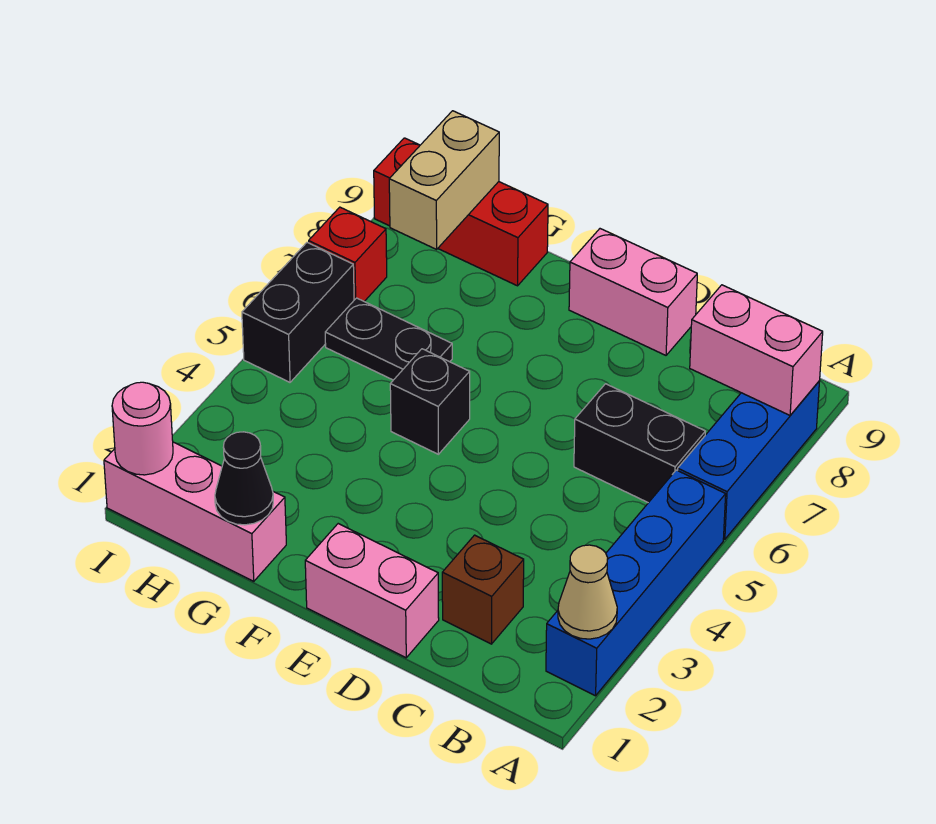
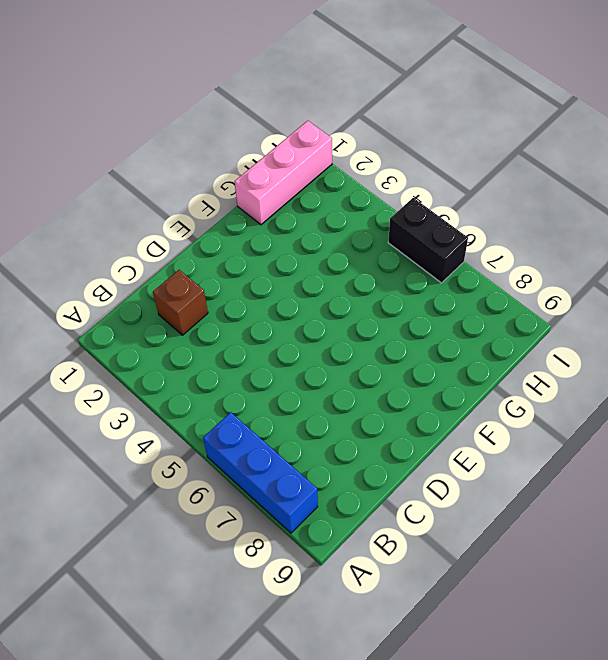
none -> blue brick A2:A5 level 1
none -> black brick B6:C6 level 1
none -> pink brick D1:E1 level 1

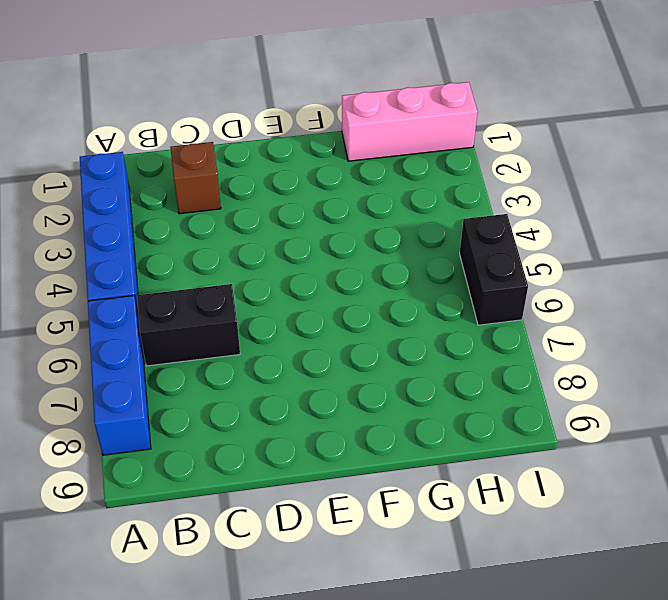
none -> pink brick D1:E1 level 1
none -> pink brick D9:E9 level 1
none -> black brick F5 level 1

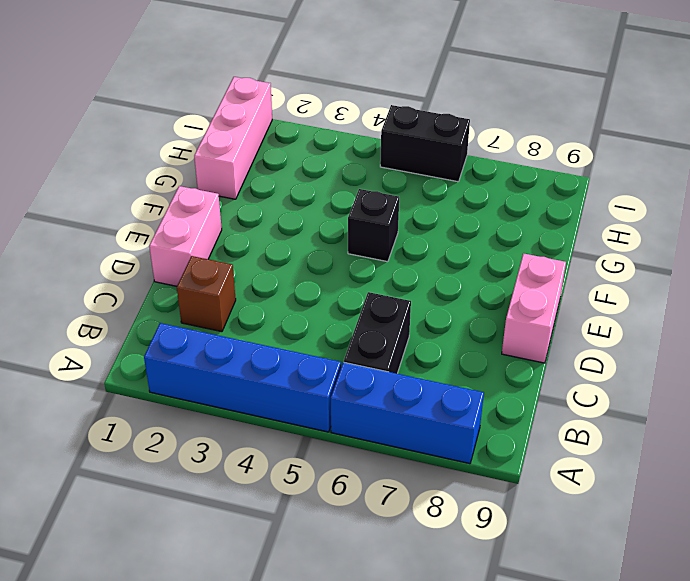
none -> black plate G6:H6 level 1
none -> red brick G9:I9 level 1
none -> red brick I7 level 1

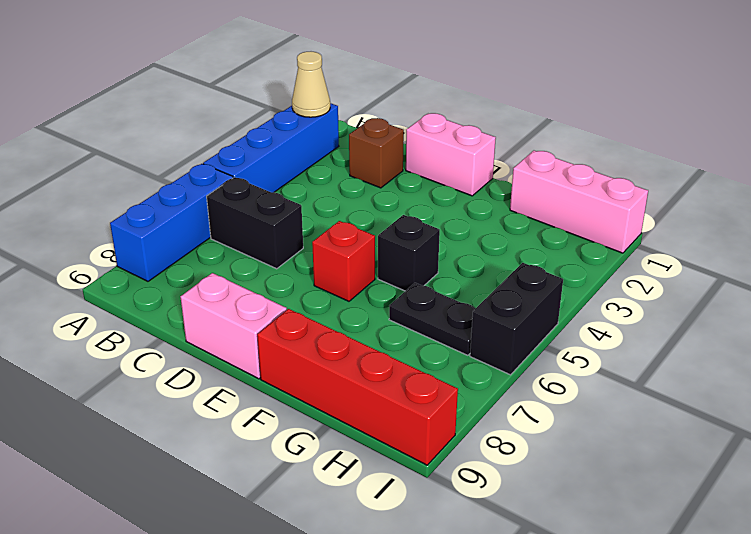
red brick E6 level 1 -> red brick I7 level 1
red brick F9:I9 level 1 -> red brick G9:I9 level 1
none -> pink brick A8:B8 level 2
none -> black cone G1 level 2
none -> tan brick H8:H9 level 2

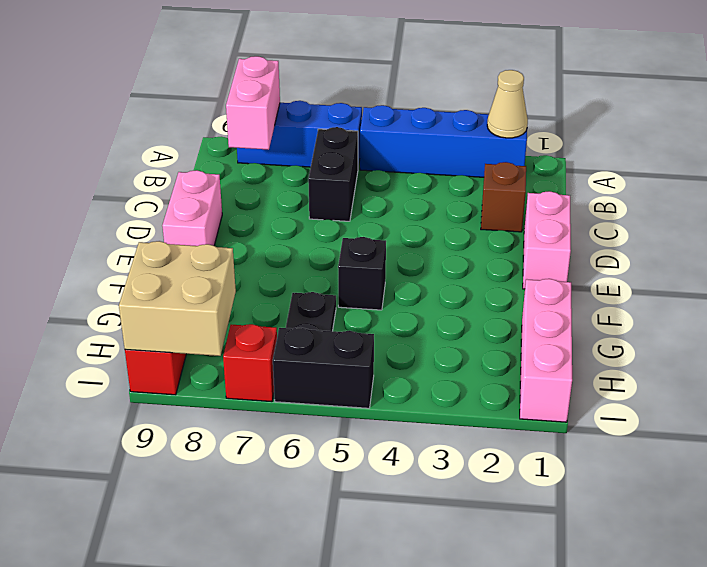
tan brick H8:I9 level 2 -> tan brick H8:H9 level 2
none -> black cone G1 level 2
none -> pink round brick I1 level 2

